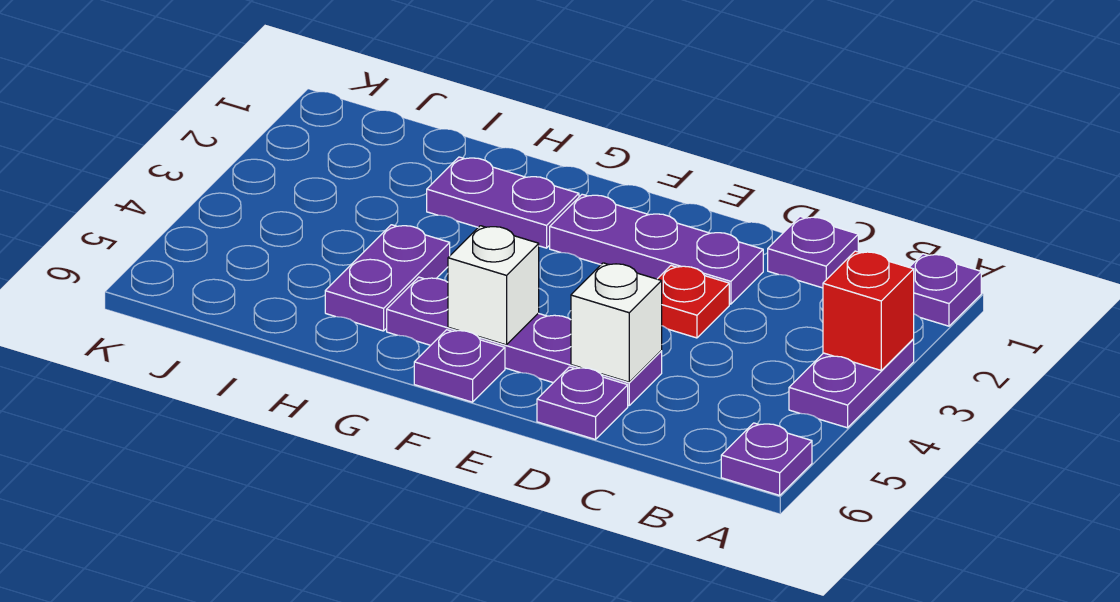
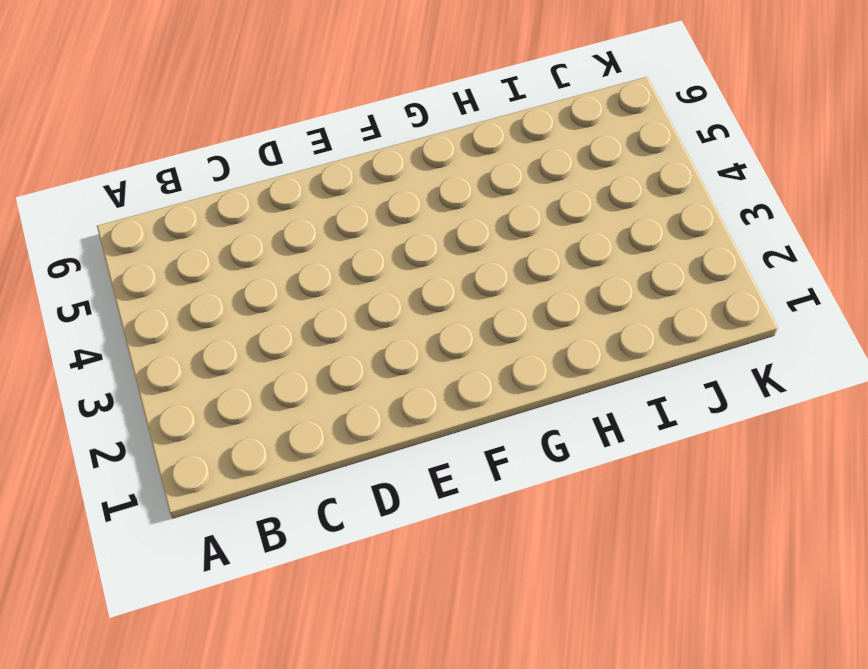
none -> purple plate A1 level 1
none -> purple plate A3:A4 level 1
none -> purple plate A6 level 1

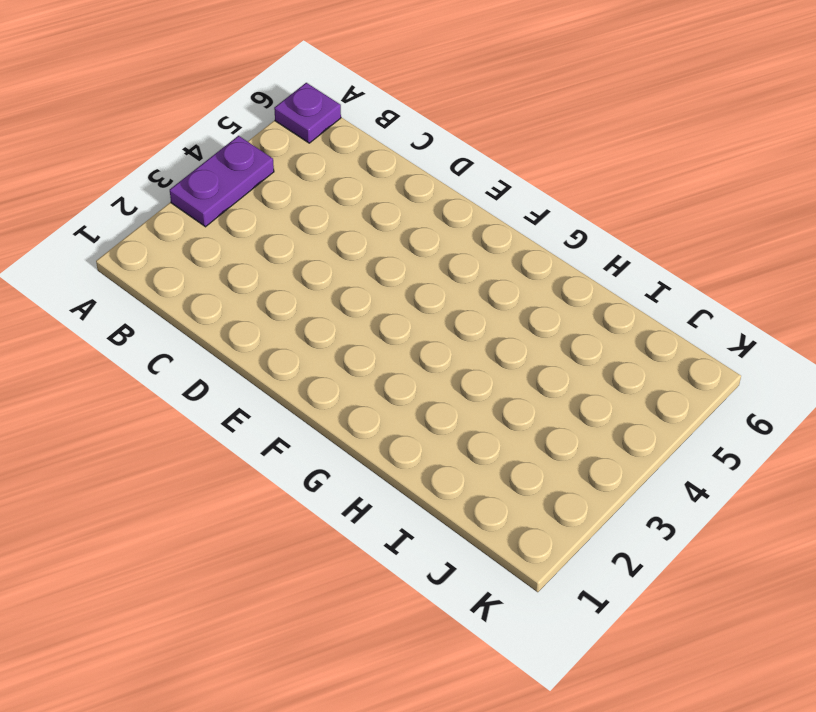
none -> purple plate A1 level 1
none -> purple plate C1 level 1
none -> purple plate D2:F2 level 1

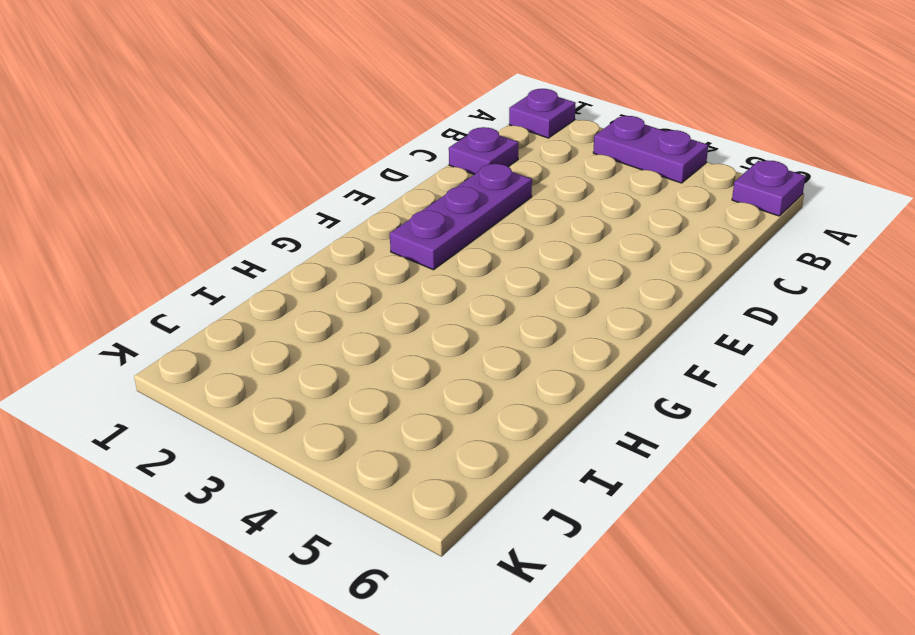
none -> red plate D3 level 1
none -> purple plate D5:G5 level 1
none -> purple plate D6 level 1

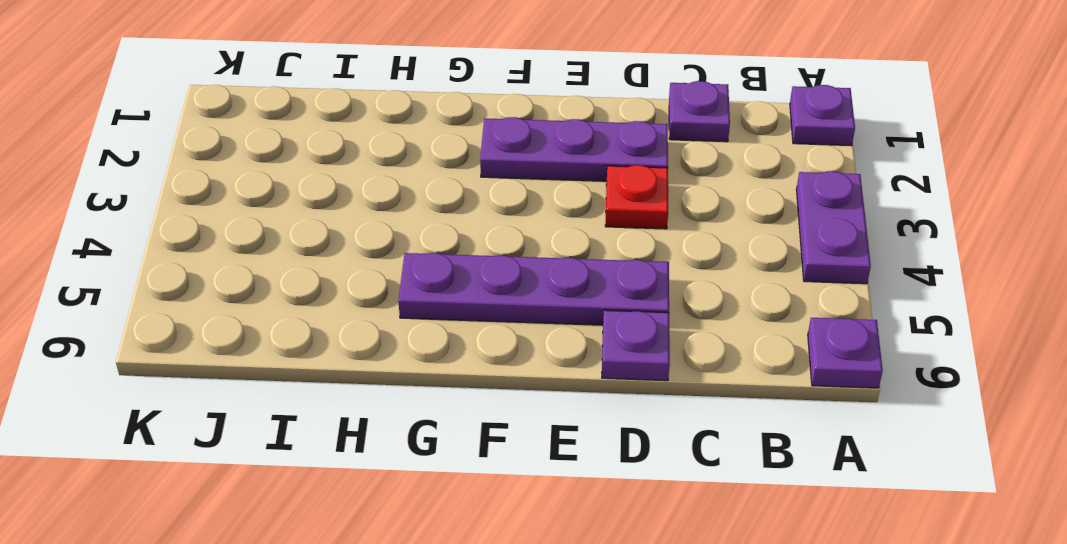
none -> purple plate F6 level 1
none -> purple plate G2:H2 level 1
none -> purple plate H4:H5 level 1

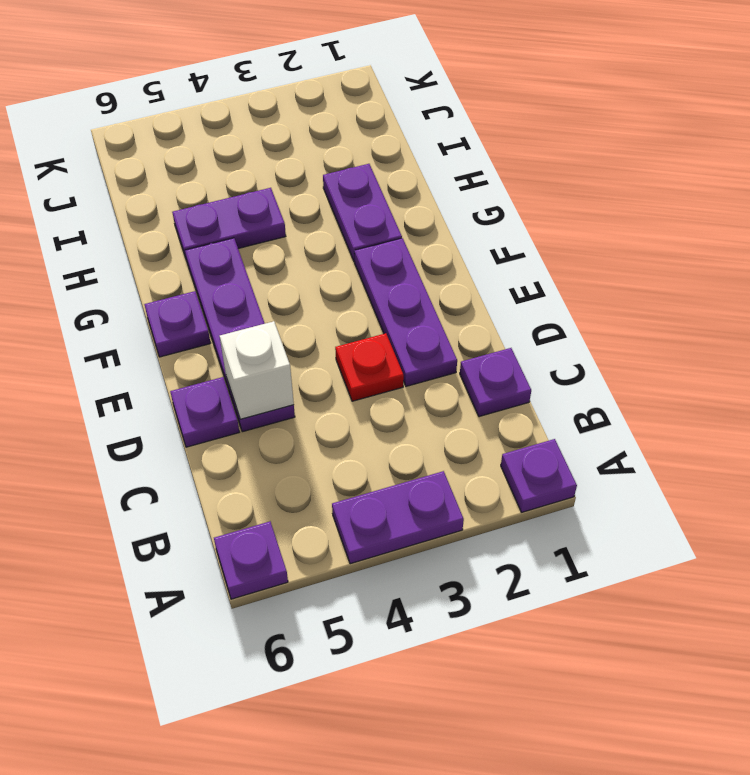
none -> red brick A3 level 2
none -> white brick F5 level 2

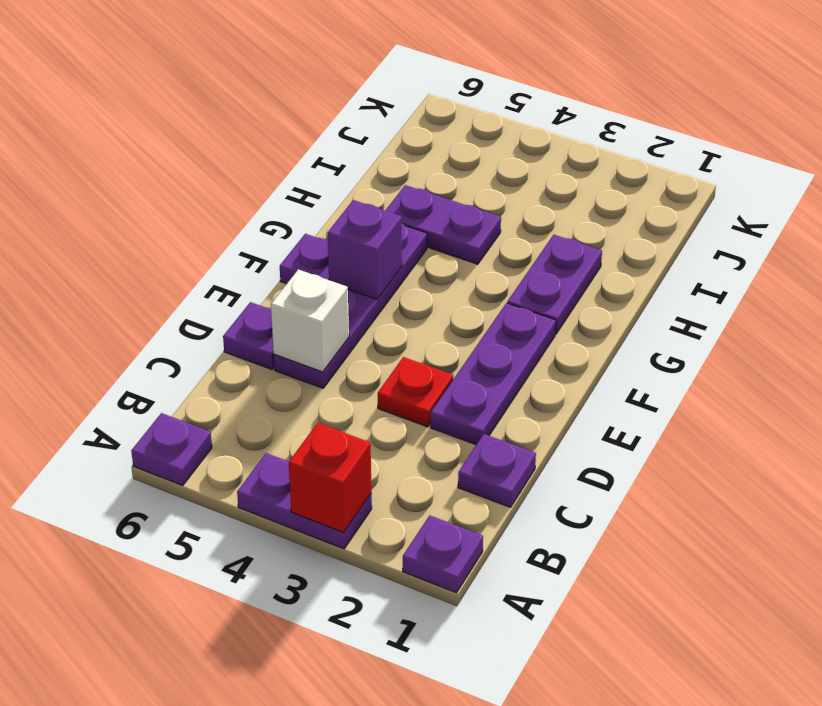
purple brick F5 level 2 -> white brick F5 level 2

